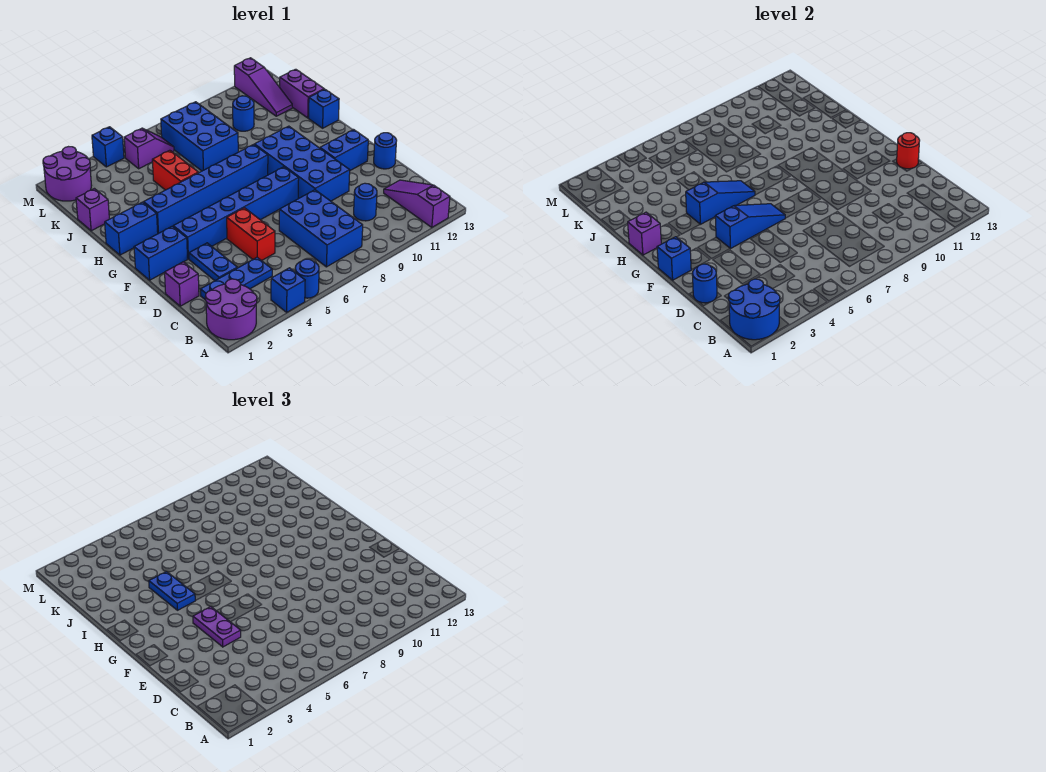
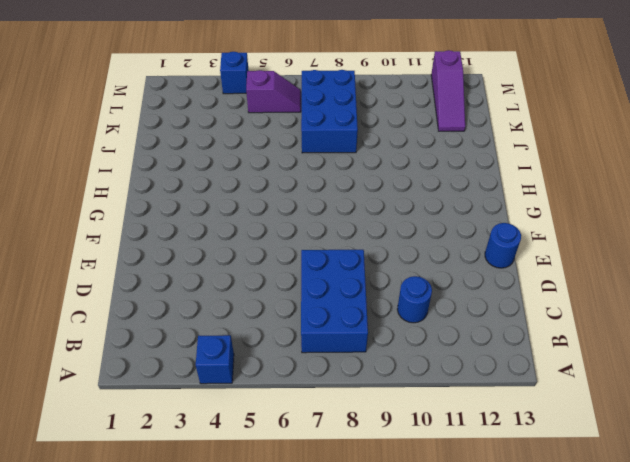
none -> purple round brick A1:B2 level 1
none -> blue round brick A5 level 1
none -> purple slope A12:C12 level 1 top A
none -> blue plate C2:C4 level 1

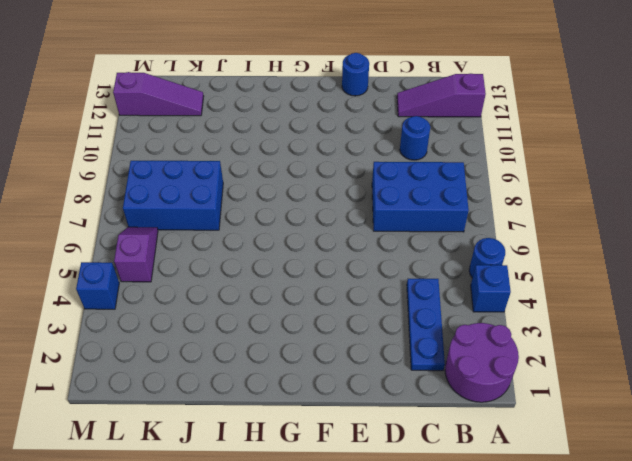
none -> purple brick D1 level 1
none -> blue plate D3:E3 level 1
none -> red brick D5:E5 level 1
none -> blue brick E9:H10 level 1

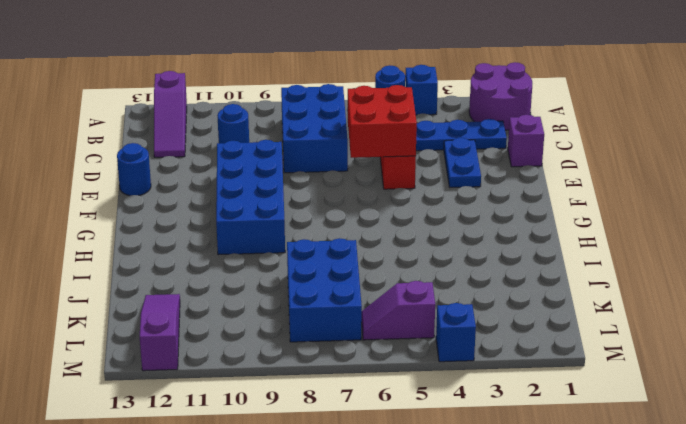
red brick D5:E6 level 2 -> none
none -> blue brick F1:F2 level 1
none -> blue brick F3:F8 level 1
none -> blue brick F11:F12 level 1
none -> blue brick H1:H2 level 1

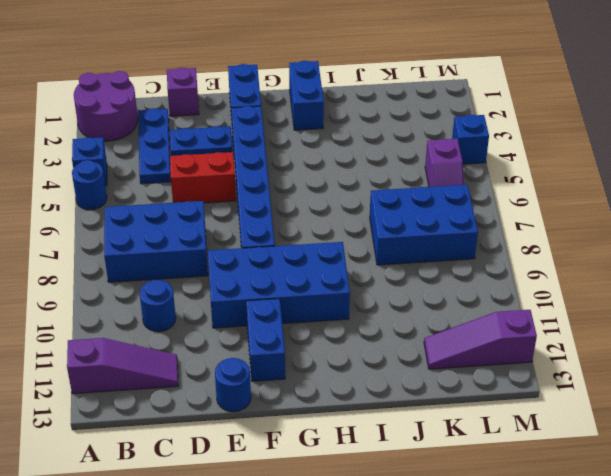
none -> blue brick H3:H8 level 1
none -> red brick I5:J5 level 1
none -> blue brick I13 level 1
none -> purple brick J1 level 1

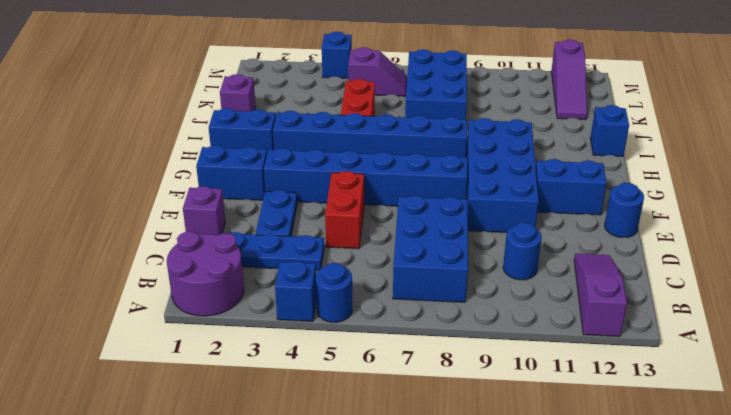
none -> purple brick J13:K13 level 1
none -> blue round brick K10 level 1
none -> purple round brick L1:M2 level 1
none -> blue round brick A1:B2 level 2

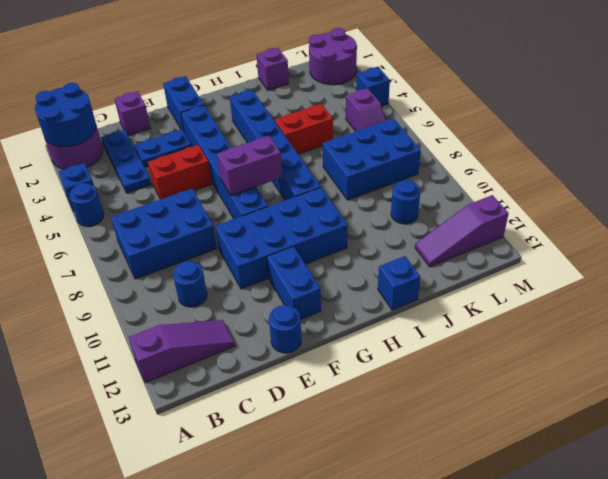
purple brick F7:G7 level 2 -> purple brick J13:K13 level 1
none -> blue brick H1:H2 level 1
none -> blue round brick D1 level 2
none -> red round brick E13 level 2
none -> blue brick F1 level 2

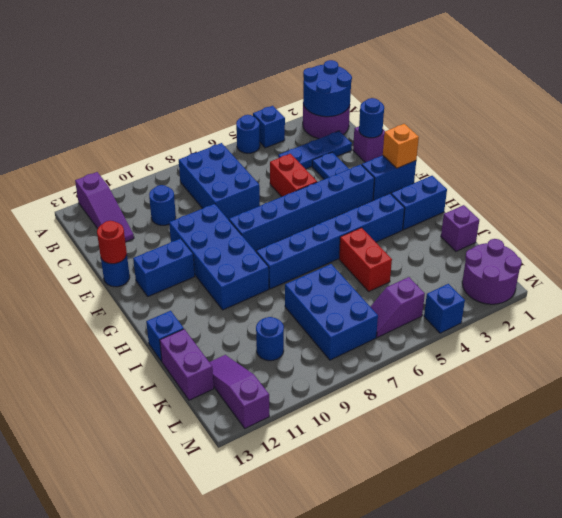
orange brick F1 level 2 -> blue brick F1 level 2
none -> blue slope F4:F6 level 2 top 4
none -> purple brick H1 level 2
none -> blue slope H4:H6 level 2 top 4
none -> purple plate E4:F4 level 3

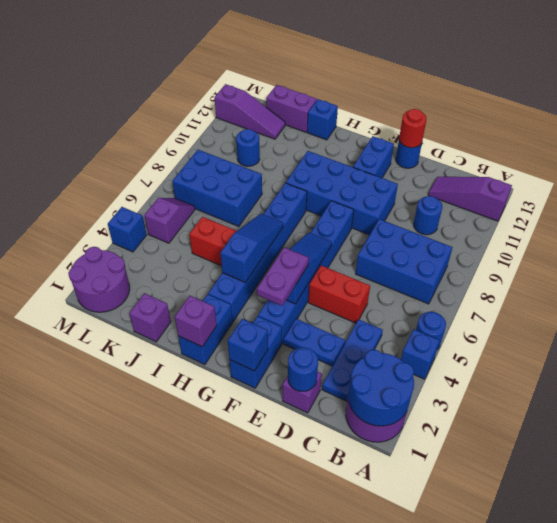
purple plate F3:F4 level 3 -> purple plate E4:F4 level 3
none -> blue plate H4:I4 level 3

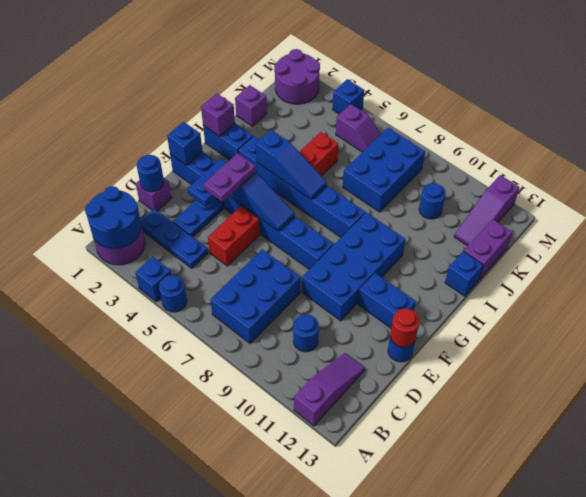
blue plate E3:F3 level 2 -> blue plate H4:I4 level 3

